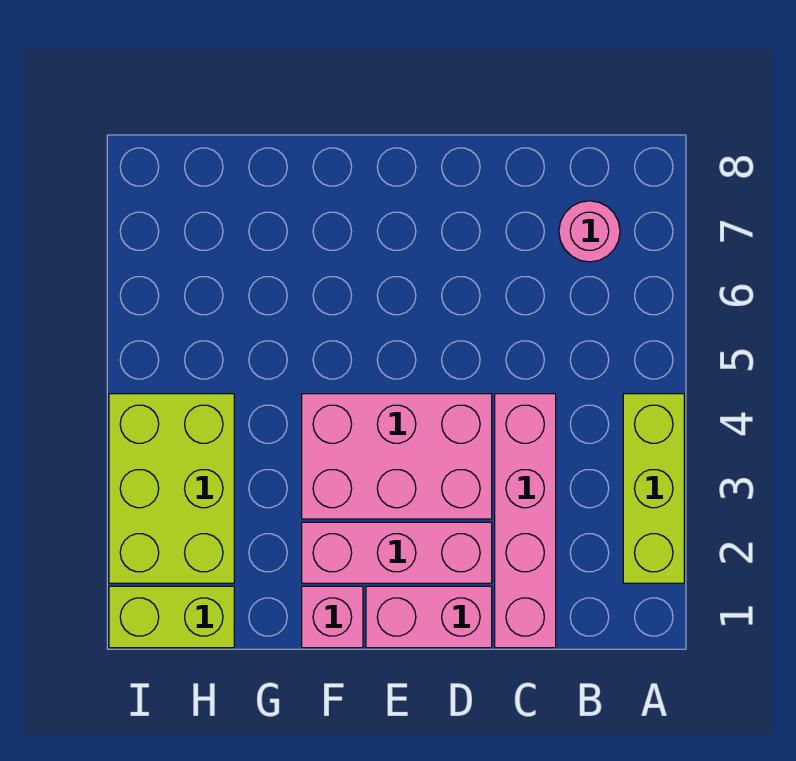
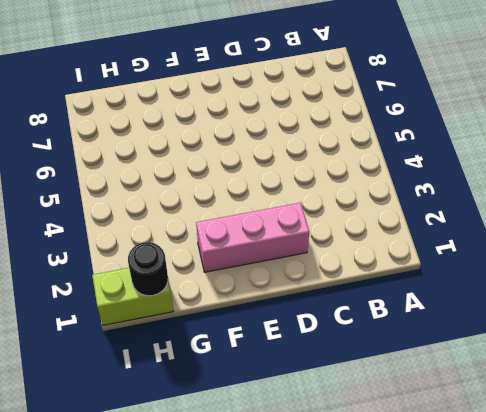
black round brick H1 level 2 -> none
none -> lime brick A2:A4 level 1
none -> pink round brick B7 level 1

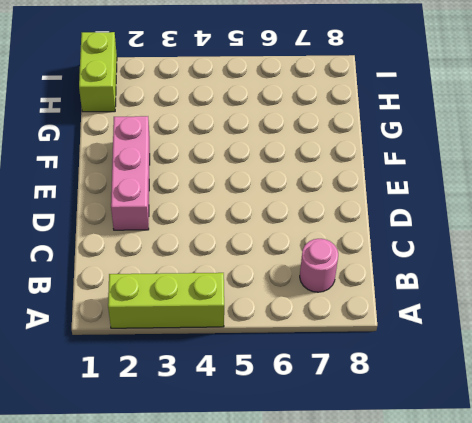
none -> pink brick C1:C4 level 1
none -> pink brick D1:E1 level 1

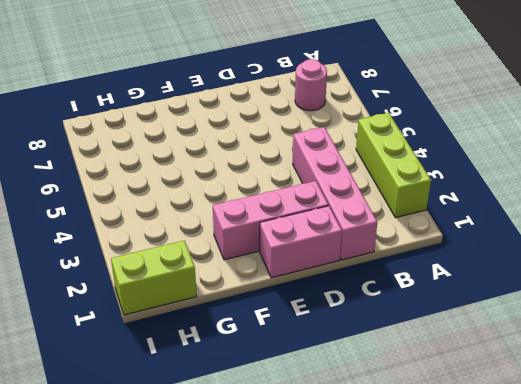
none -> pink brick D3:F4 level 1
none -> pink brick F1 level 1

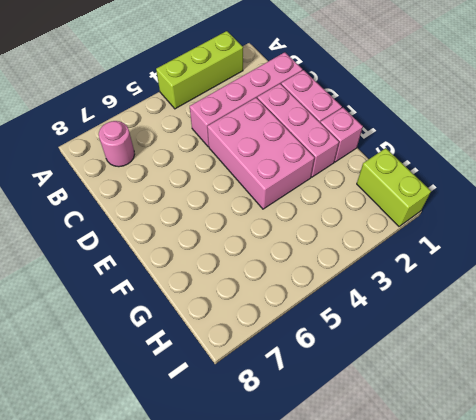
none -> lime brick H2:I4 level 1

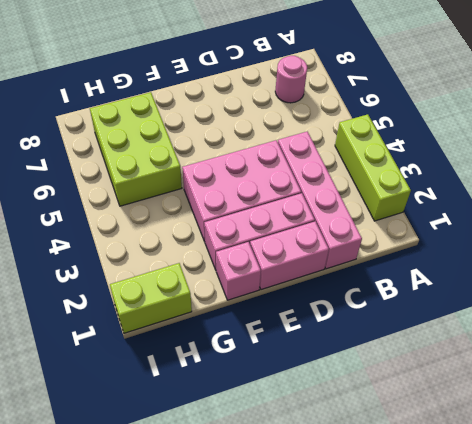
lime brick G5:H7 level 1 -> lime brick H2:I4 level 1

